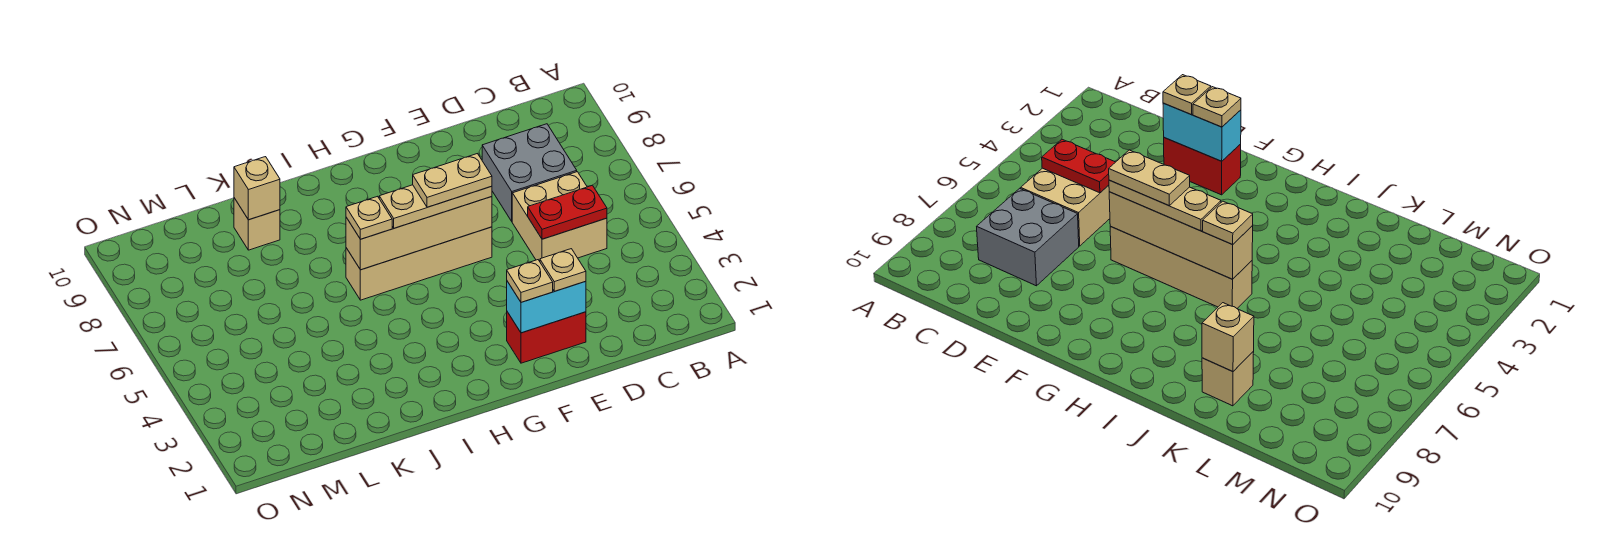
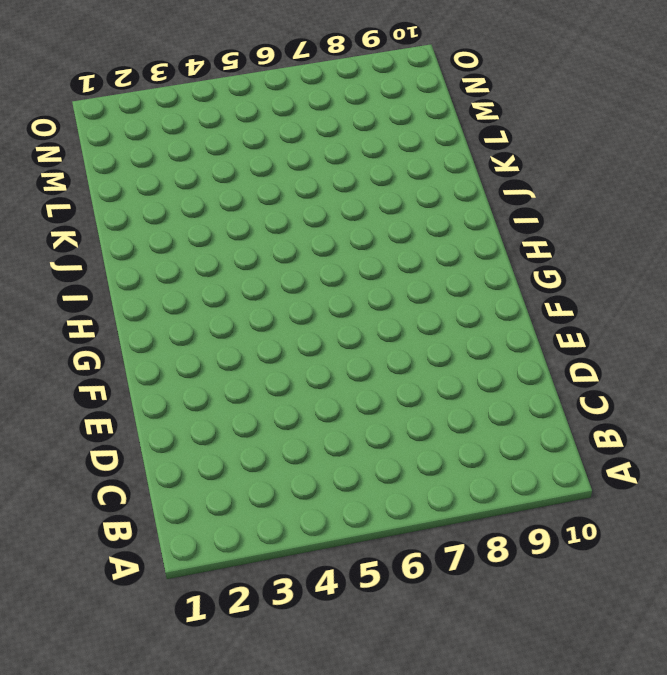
none -> tan brick C5:D6 level 1
none -> grey brick C7:D8 level 1
none -> red brick E2:F2 level 1

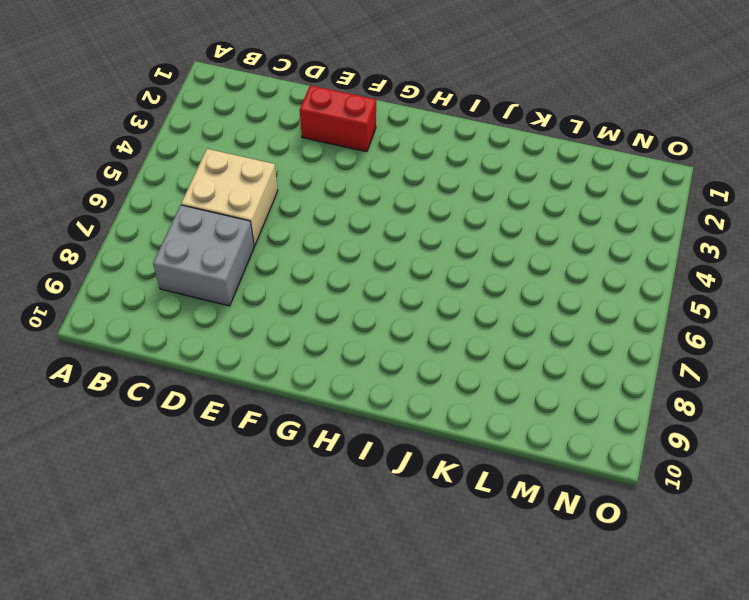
none -> tan brick F6:I6 level 1
none -> tan brick K9 level 1
none -> red plate C5:D5 level 2

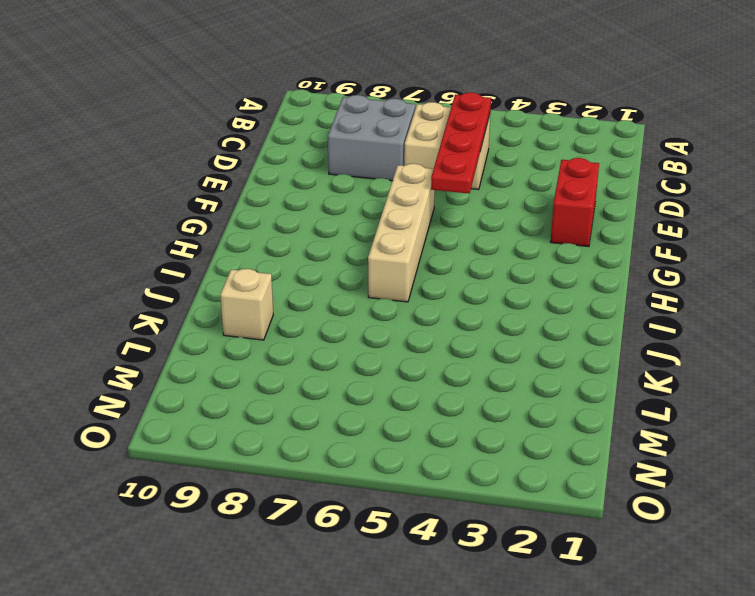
red plate C5:F5 level 2 -> red plate C5:D5 level 2
none -> cyan brick E2:F2 level 2
none -> tan brick F6:I6 level 2
none -> tan brick K9 level 2

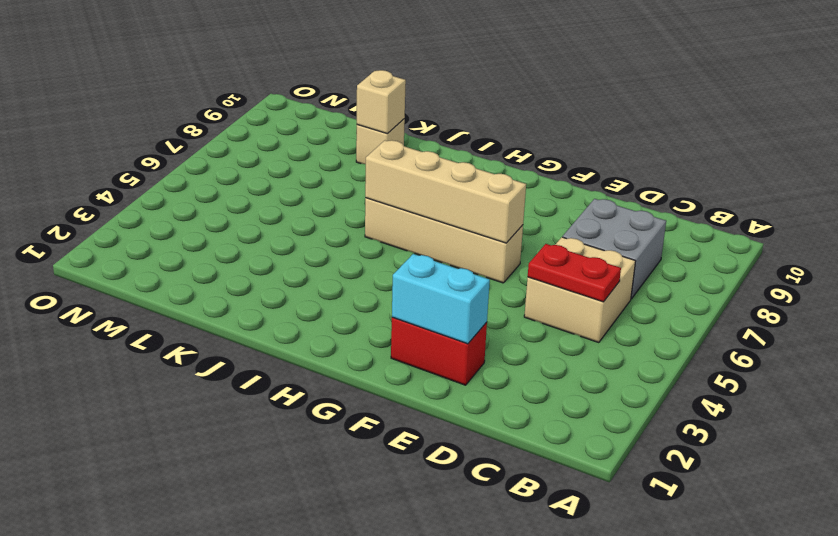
none -> tan plate E2 level 3
none -> tan plate F2 level 3
none -> tan plate F6:H6 level 3

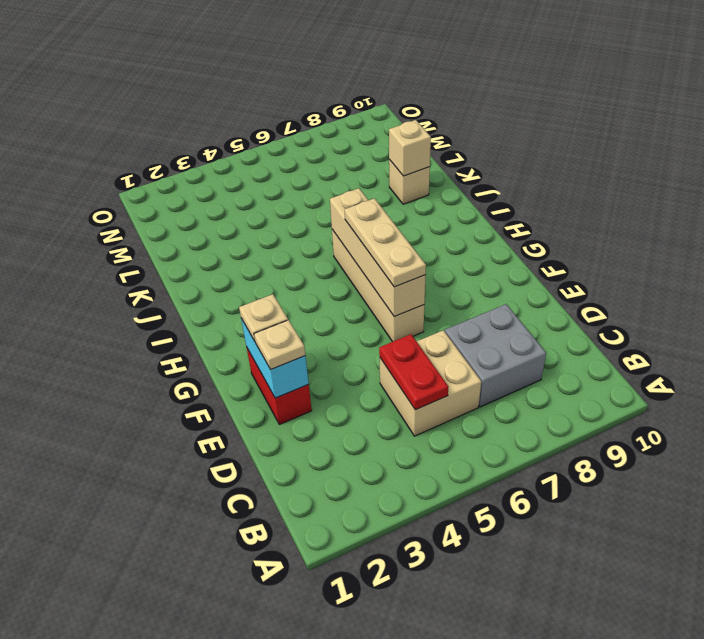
none -> tan plate I6 level 3
none -> tan plate F6:G6 level 4

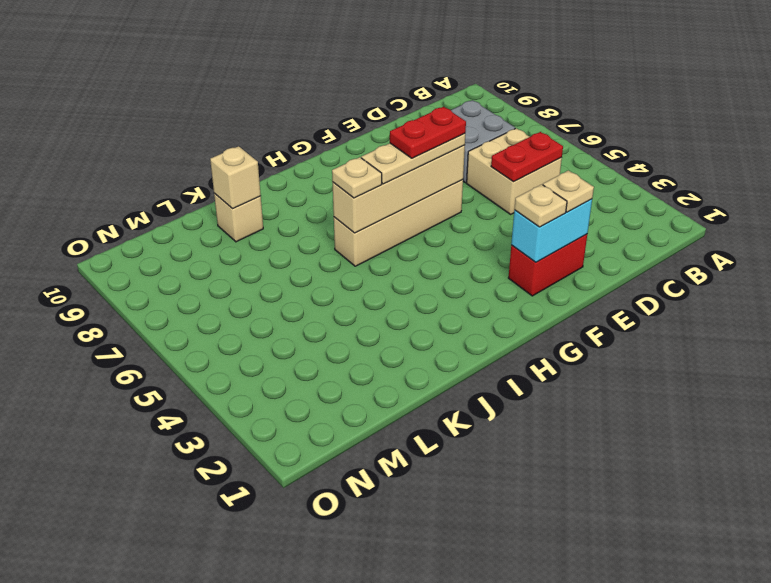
red plate F6:G6 level 4 -> tan plate F6:G6 level 4

